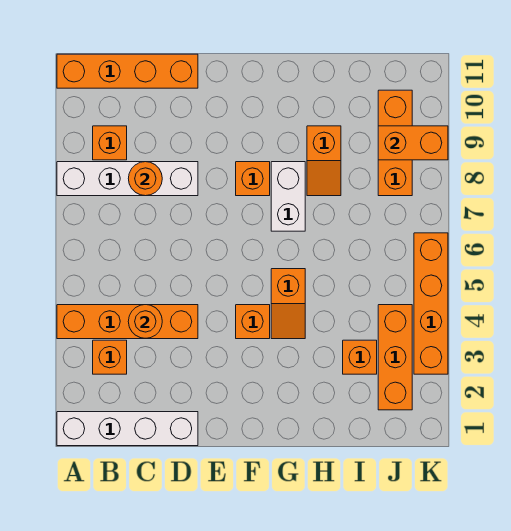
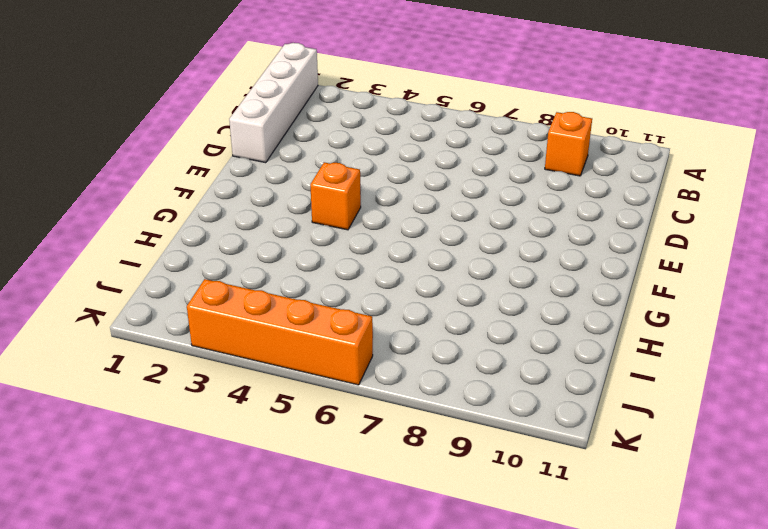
none -> orange brick A4:D4 level 1
none -> white brick A8:D8 level 1
none -> orange brick A11:D11 level 1

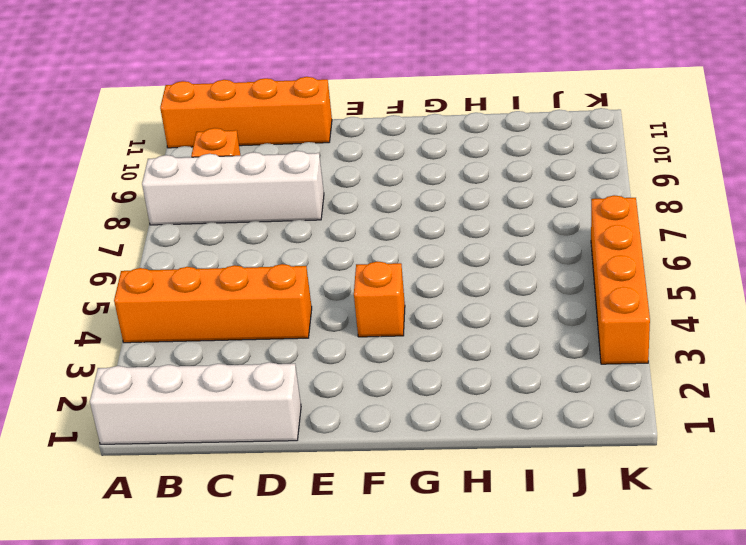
none -> orange brick B3 level 1
none -> orange brick F8 level 1
none -> orange slope G4:G5 level 1 top 5

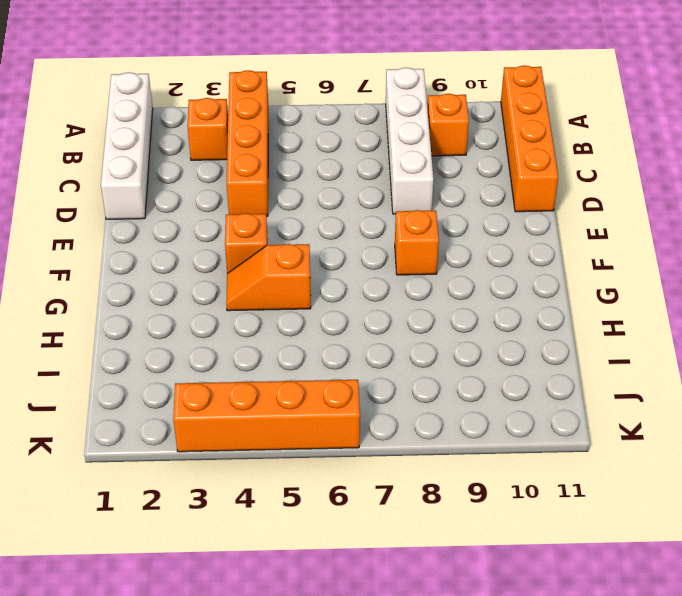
none -> white brick G7:G8 level 1
none -> orange slope H8:H9 level 1 top 9
none -> orange brick I3 level 1

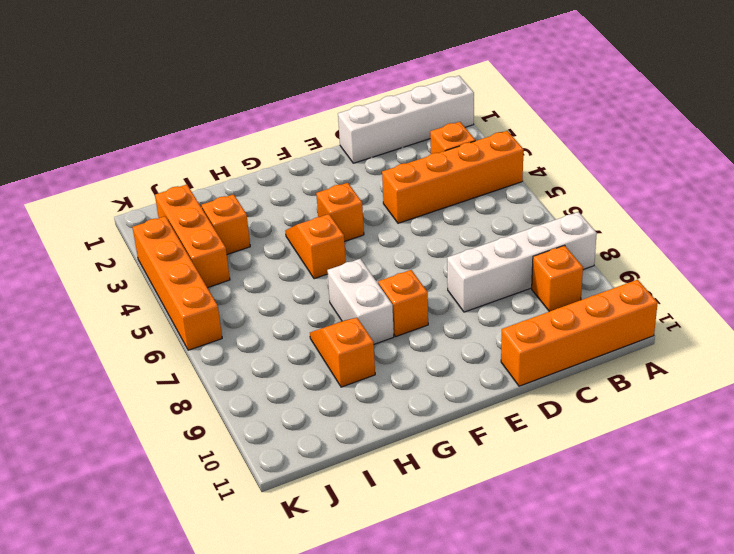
none -> orange brick J8:J10 level 1
none -> orange round brick C4 level 2
none -> orange round brick C8 level 2

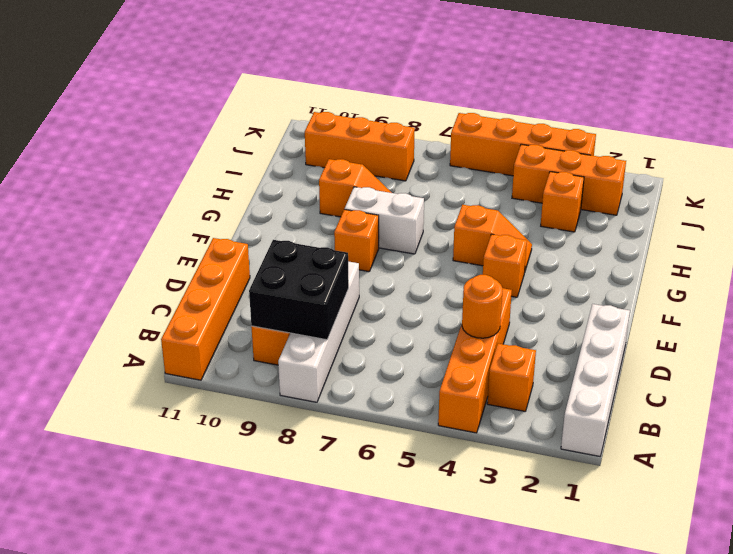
black brick B8:C9 level 2 -> orange round brick C8 level 2
none -> orange brick J9:K9 level 2

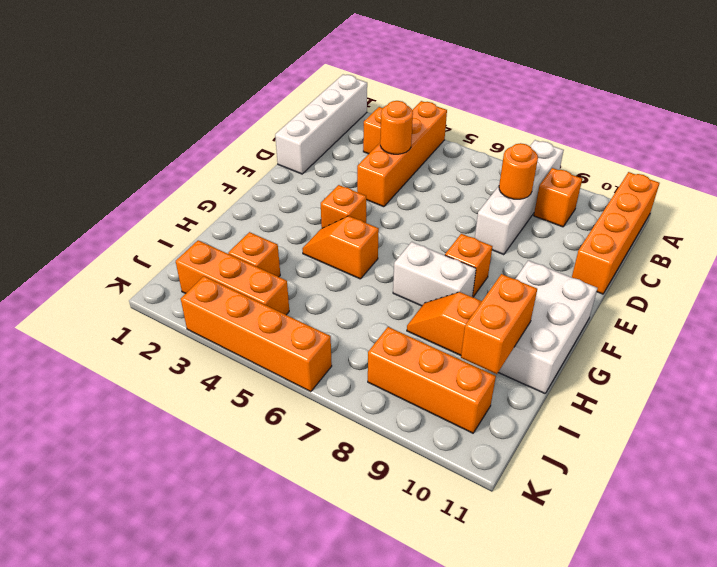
white brick F10:H11 level 1 -> none
orange brick H10:I10 level 2 -> orange brick J9:K9 level 2

